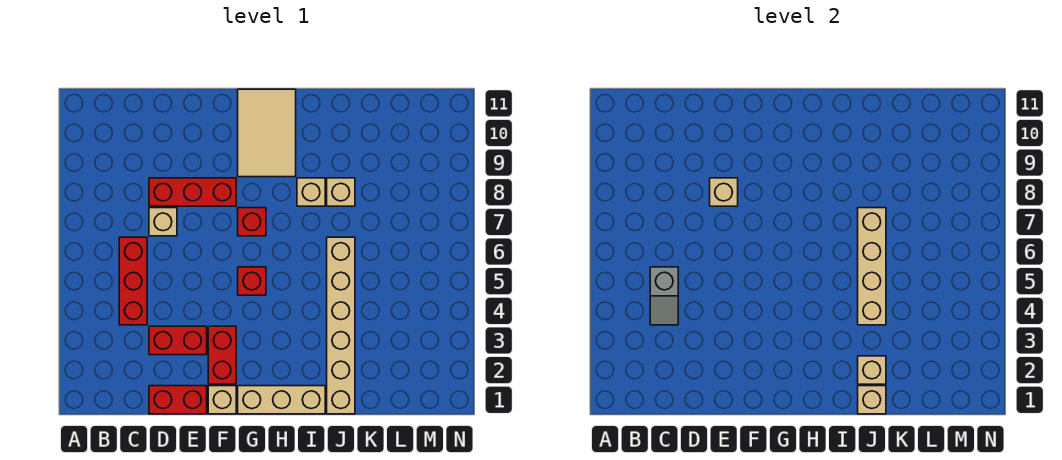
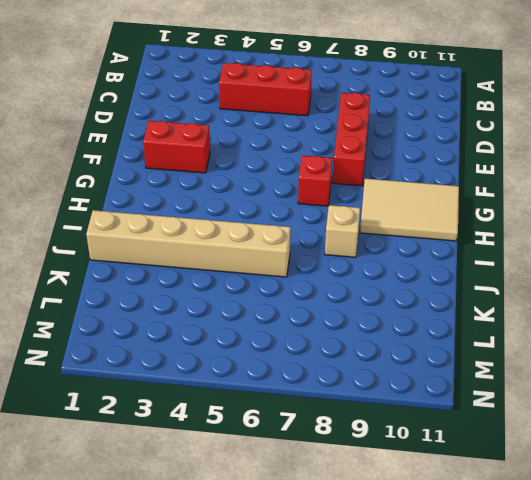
none -> red brick D1:E1 level 1
none -> red brick D3:E3 level 1
none -> tan brick D7 level 1

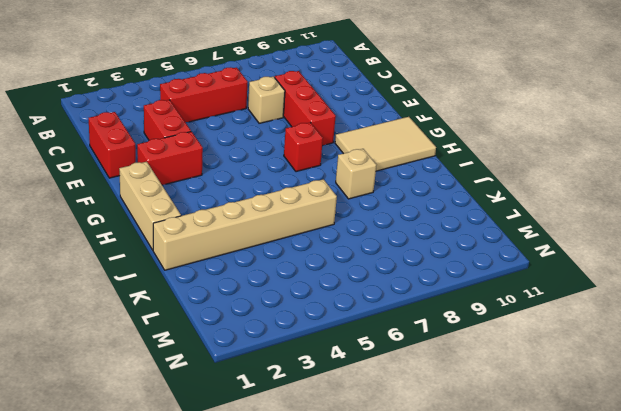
none -> tan brick F1 level 1
none -> red brick G5 level 1
none -> tan brick J8 level 1

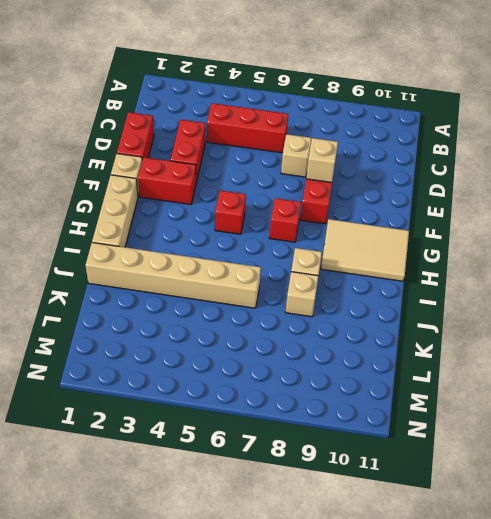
none -> grey slope C4:C5 level 2 top 5
none -> tan brick J1 level 2
none -> tan brick J2 level 2

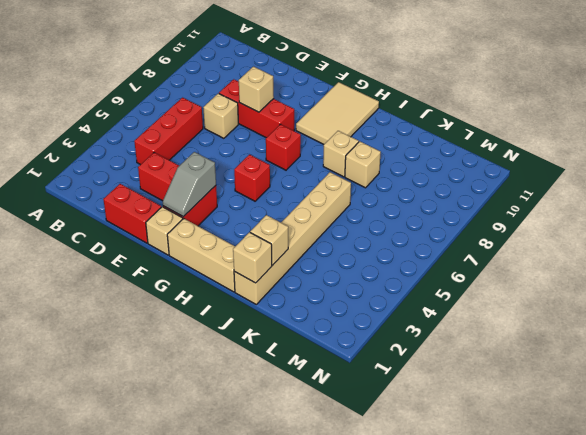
grey slope F2:F3 level 2 top 3 -> grey slope C4:C5 level 2 top 5
none -> tan brick J4:J7 level 2

